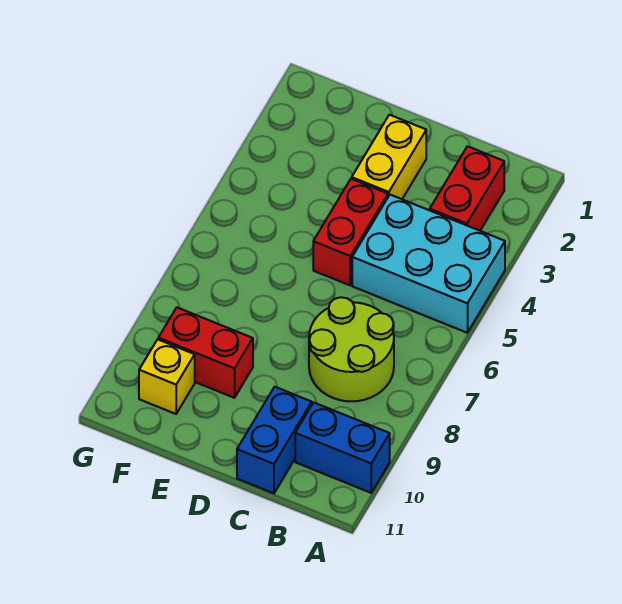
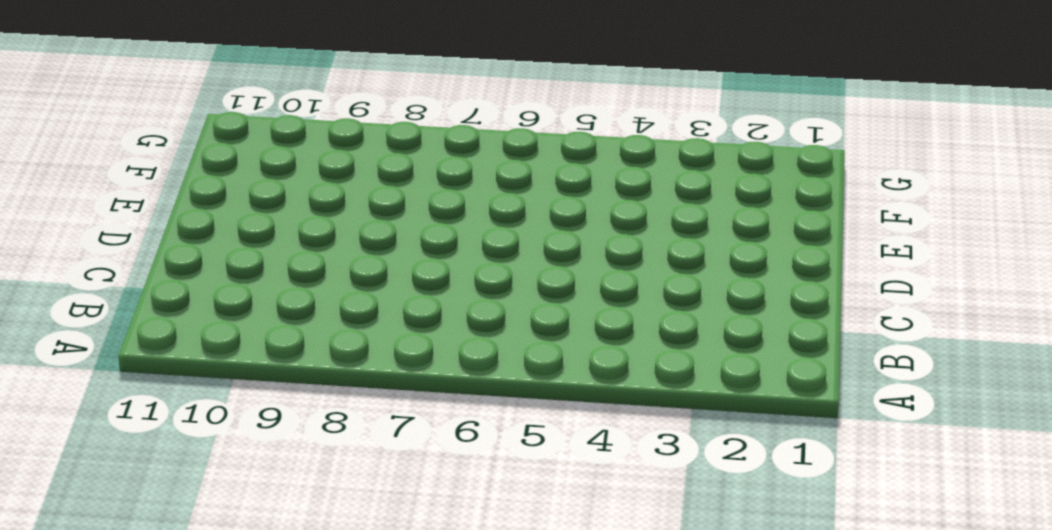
none -> cyan brick A4:C5 level 1
none -> blue brick A10:B10 level 1

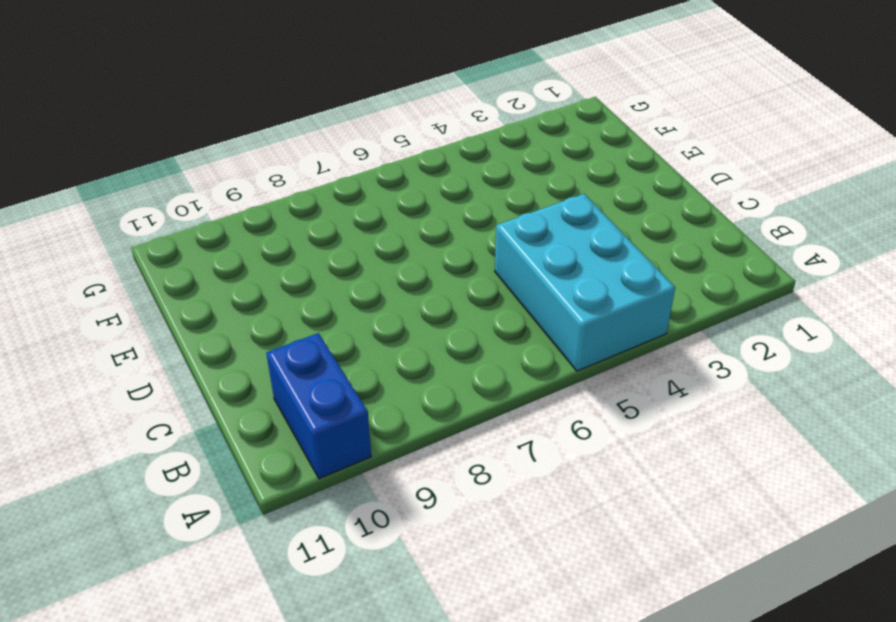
none -> red brick B2:B3 level 1
none -> lime round brick B7:C8 level 1

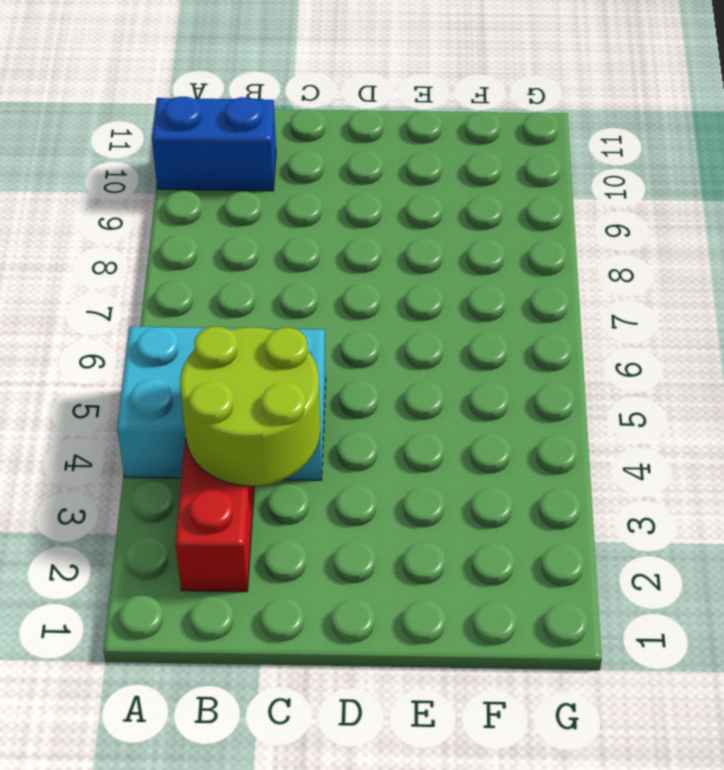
lime round brick B3:C4 level 2 -> lime round brick B7:C8 level 1
none -> blue brick C10:C11 level 1
none -> yellow brick D2:D3 level 1

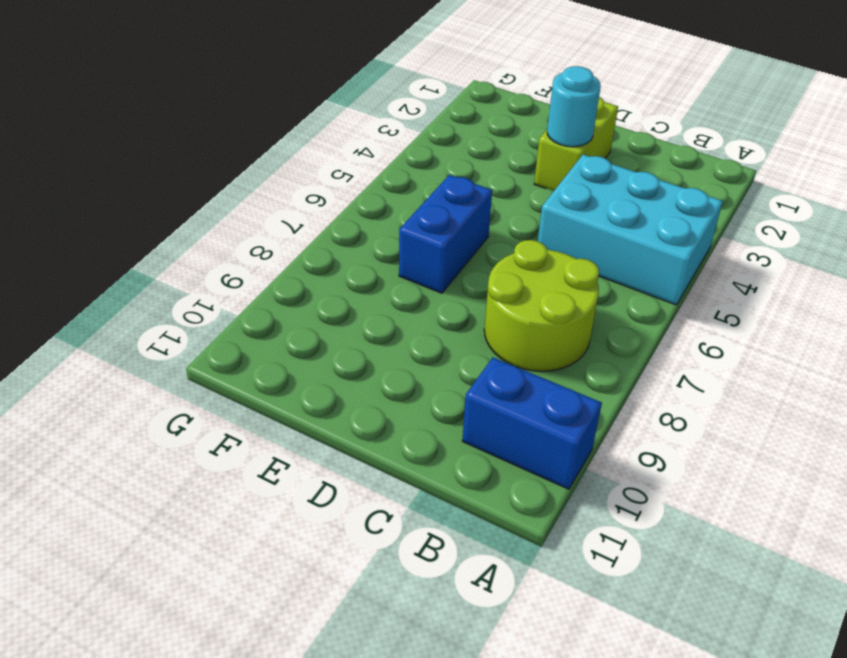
lime brick D2:D3 level 1 -> yellow brick D2:D3 level 1
cyan round brick D3 level 2 -> none
blue brick E6:E7 level 1 -> blue brick C10:C11 level 1
none -> red brick B2:B3 level 1
none -> red brick D4:D5 level 1

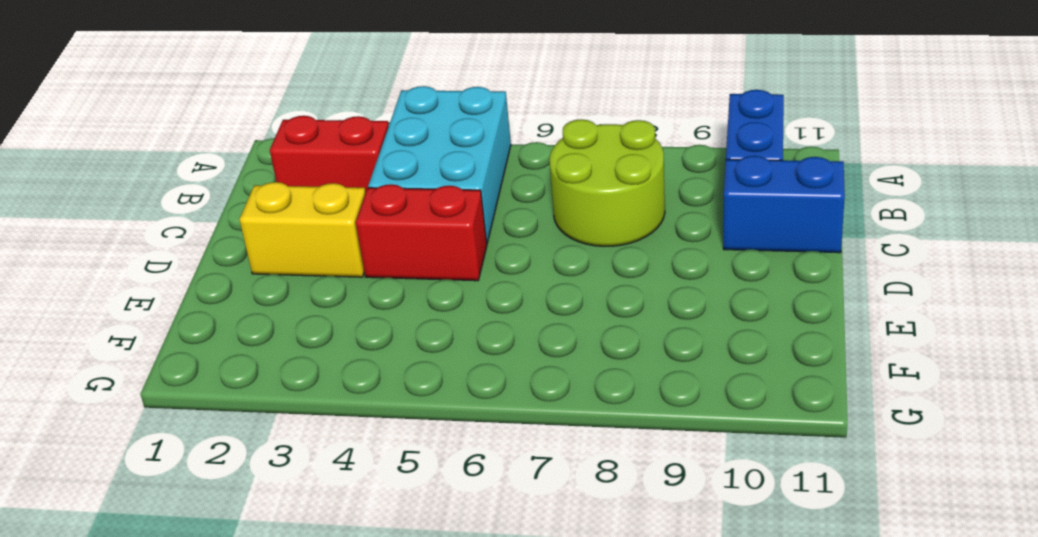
none -> red brick E9:F9 level 1
none -> yellow brick F10 level 1

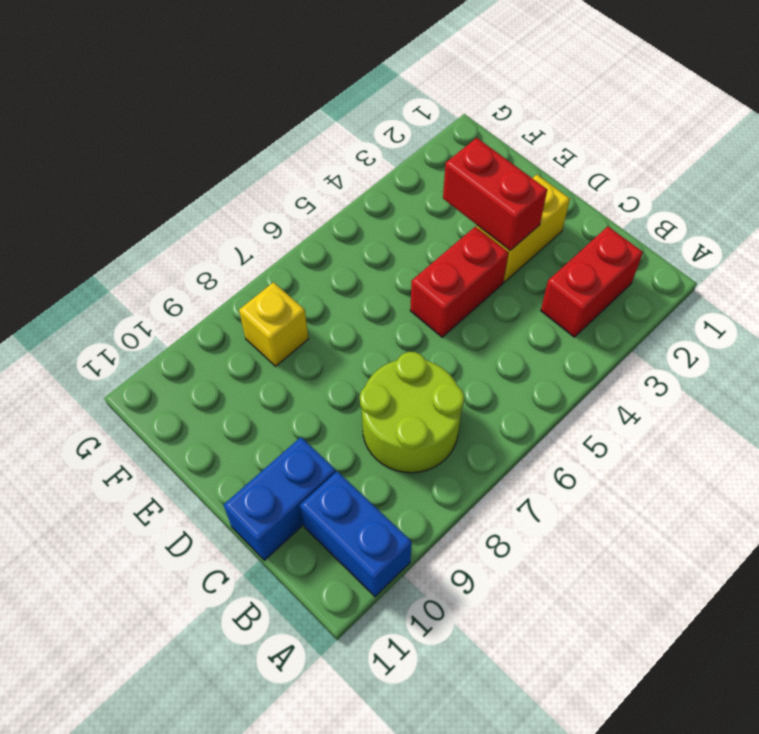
red brick D3:E3 level 2 -> red brick E9:F9 level 1
yellow brick F8 level 1 -> yellow brick F10 level 1
none -> cyan brick A4:C5 level 1

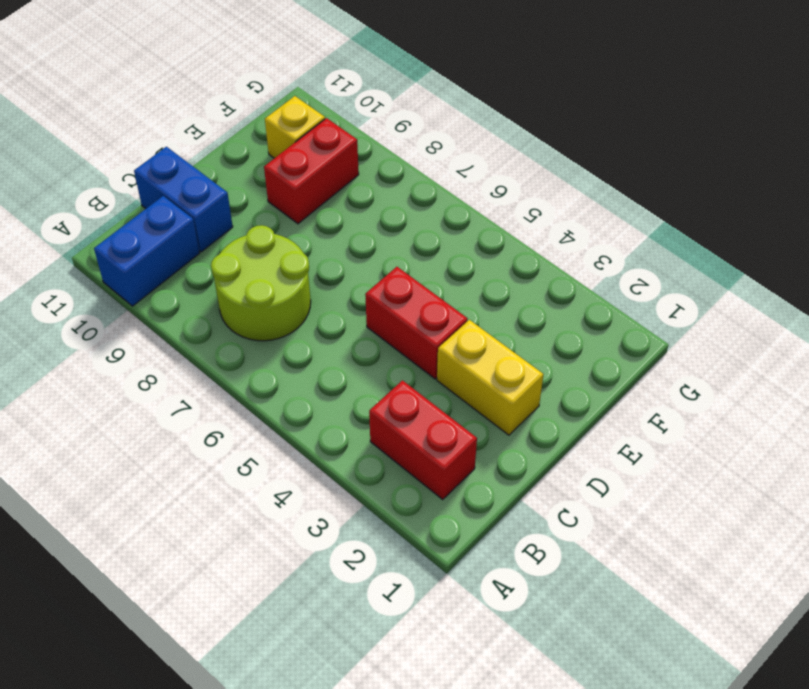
none -> cyan brick A4:C5 level 1

